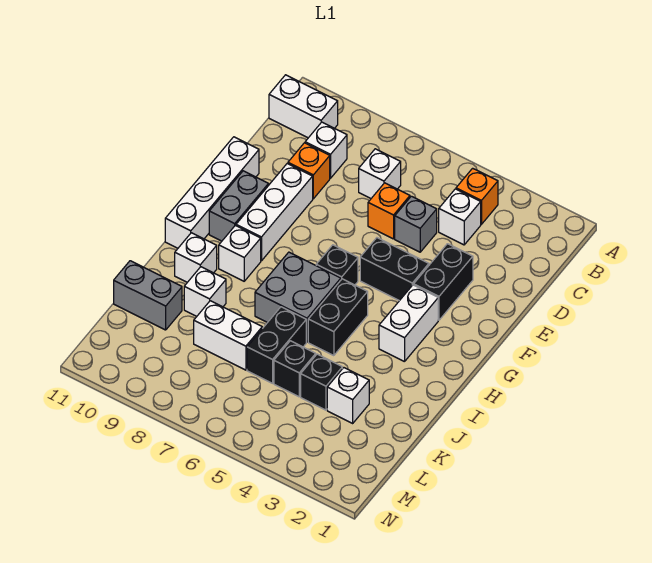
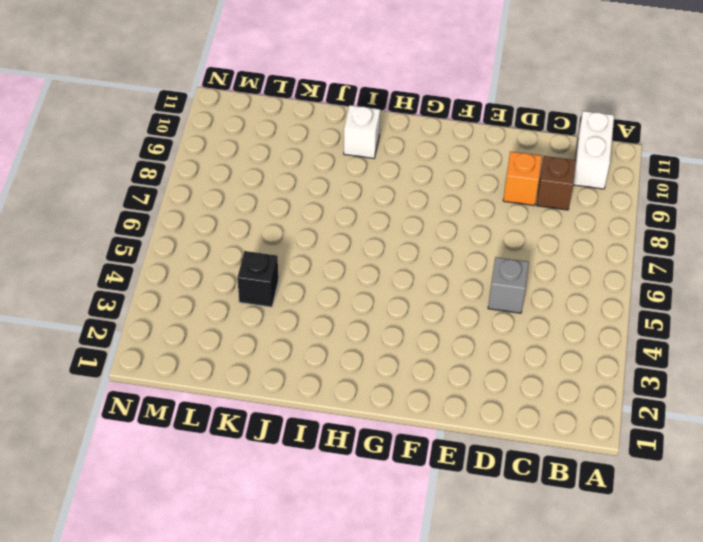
brown brick C9 level 1 -> white brick C9 level 1
none -> orange brick B4 level 1
none -> white brick C4 level 1
none -> white brick C7 level 1

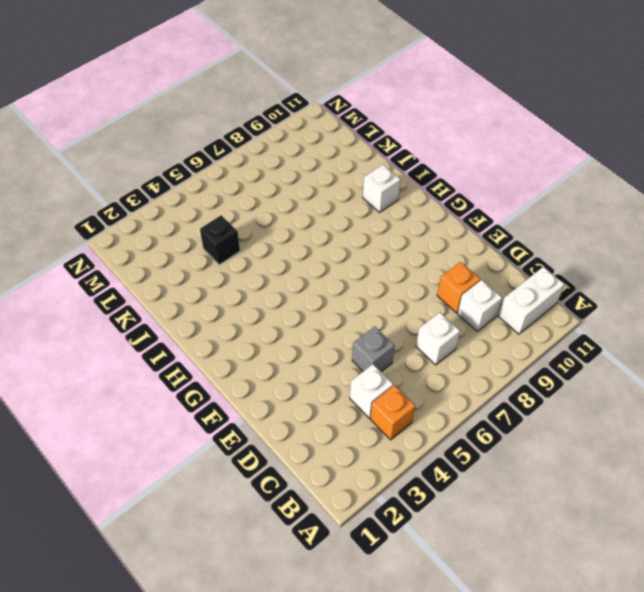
none -> orange brick D6 level 1
none -> black brick E3:F3 level 1
none -> white brick E9:G9 level 1

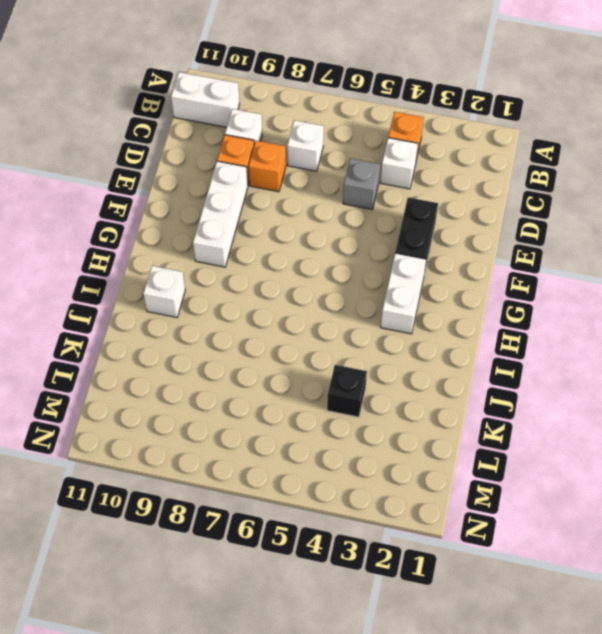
orange brick D8 level 1 -> orange brick D6 level 1
none -> white brick E11:H11 level 1
none -> black brick F4:F5 level 1
none -> grey brick F10:G10 level 1

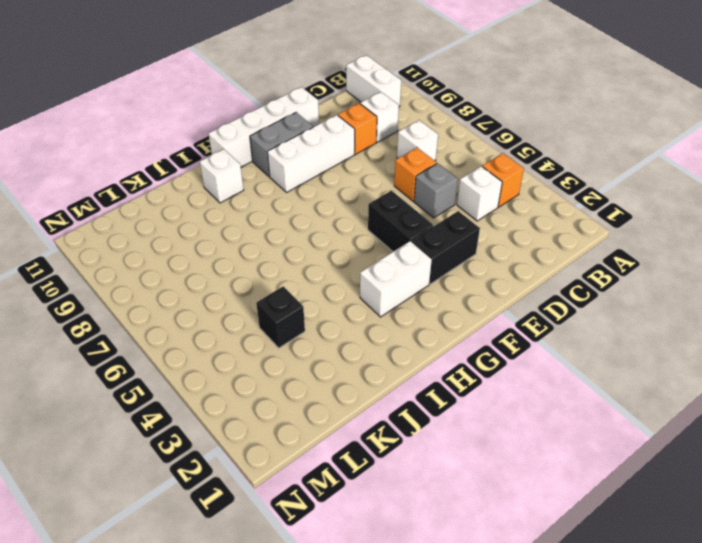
none -> black brick G6 level 1
none -> black brick H5:I5 level 1
none -> grey brick H6:I7 level 1

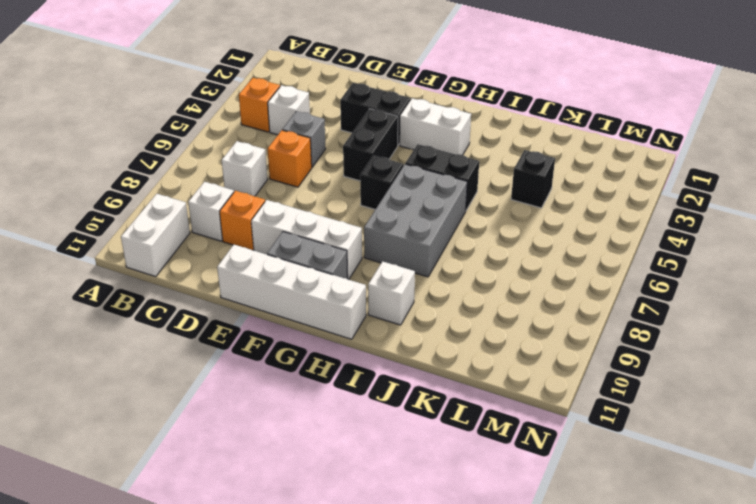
grey brick H6:I8 level 1 -> grey brick H6:I7 level 1
none -> white brick H9 level 1
none -> black brick J6:K6 level 1
none -> white brick J9 level 1

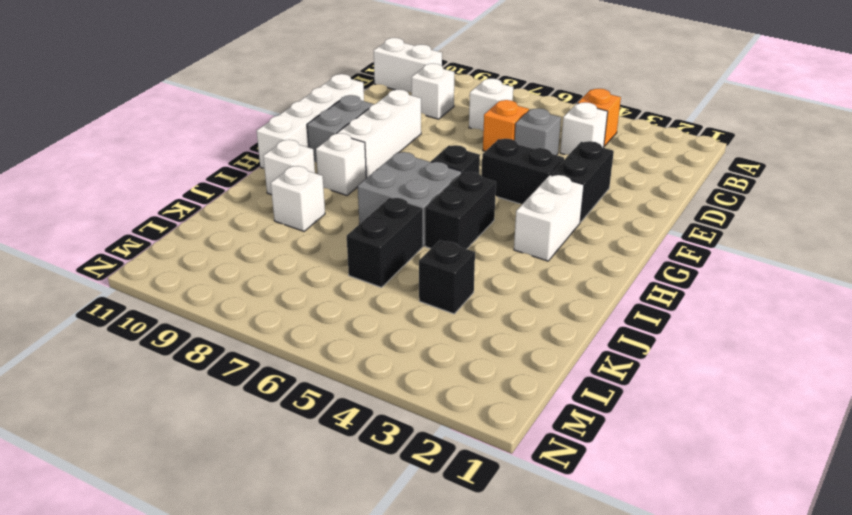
none -> orange brick D9 level 1
none -> white brick K3 level 1
none -> black brick K5 level 1

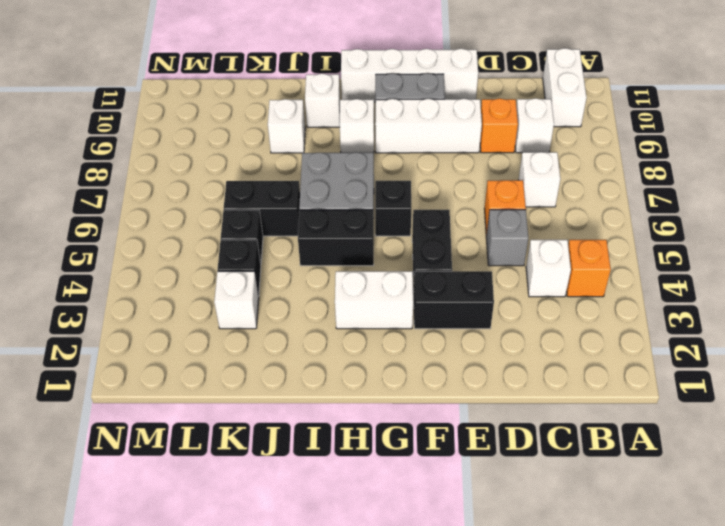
none -> white brick K7:K8 level 1
none -> grey brick K10:K11 level 1

